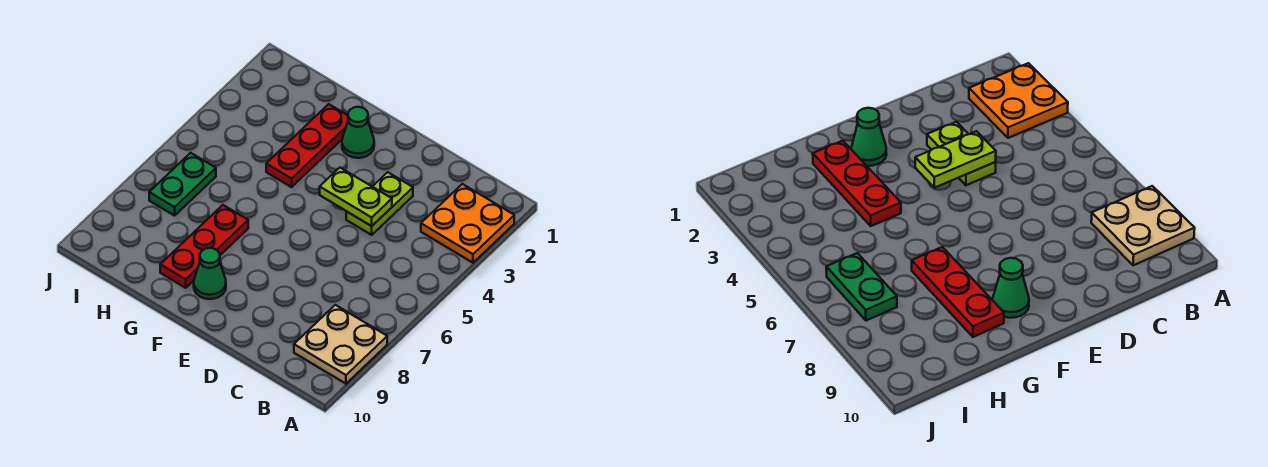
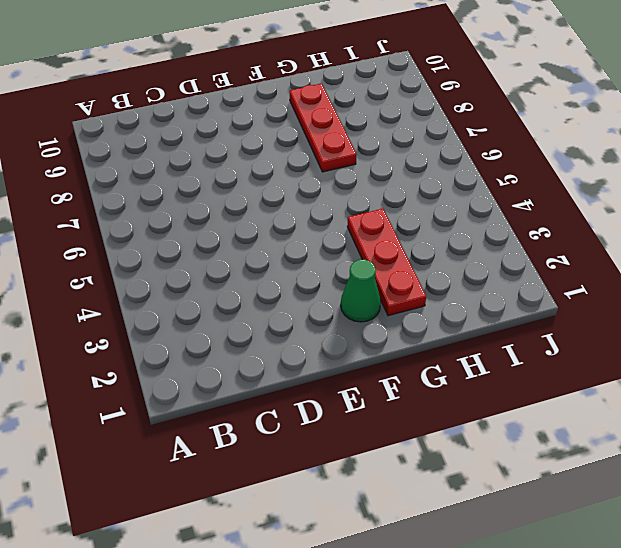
none -> orange plate A2:B3 level 1
none -> tan plate A8:B9 level 1

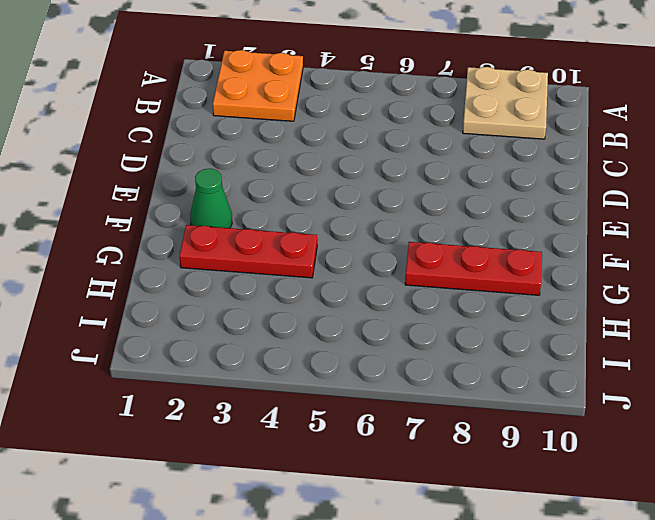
none -> lime plate D3:D4 level 1
none -> green cone F9 level 1

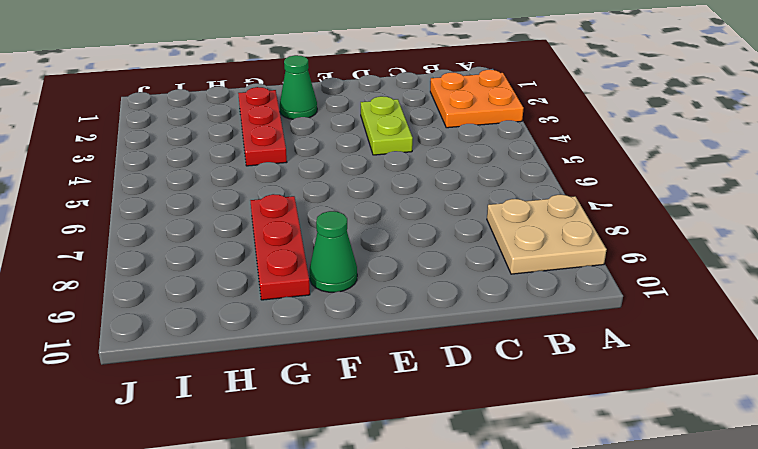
none -> green plate I6:I7 level 1
none -> lime plate D4:E4 level 2

